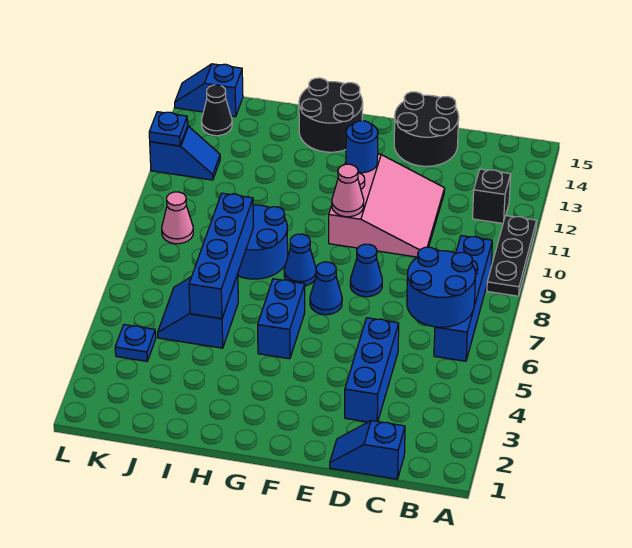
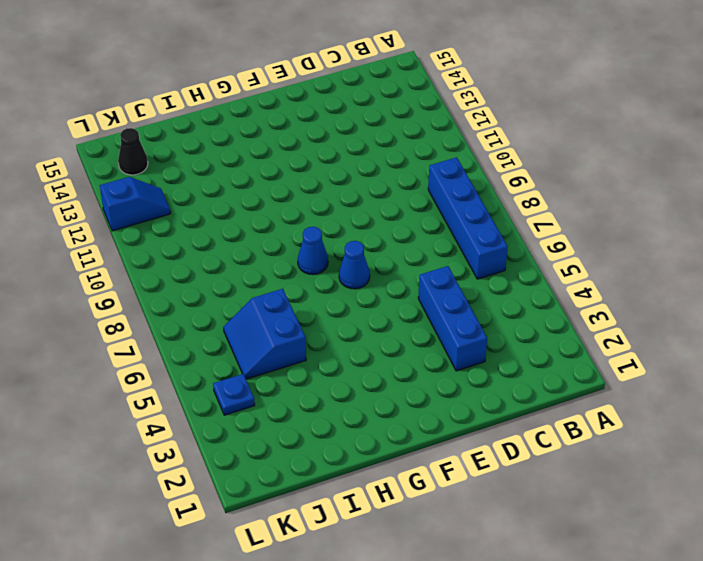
none -> black plate A9:A11 level 1
none -> black brick B12 level 1
none -> blue slope C1:D1 level 1 top C

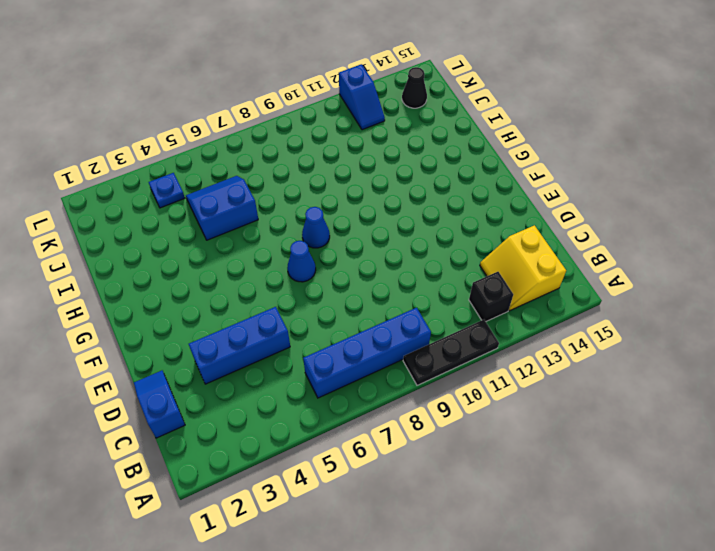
yellow slope B13:C14 level 1 top 14 -> none
none -> pink slope D10:F12 level 1 top F
none -> black round brick D14:E15 level 1
none -> blue cone E8 level 1

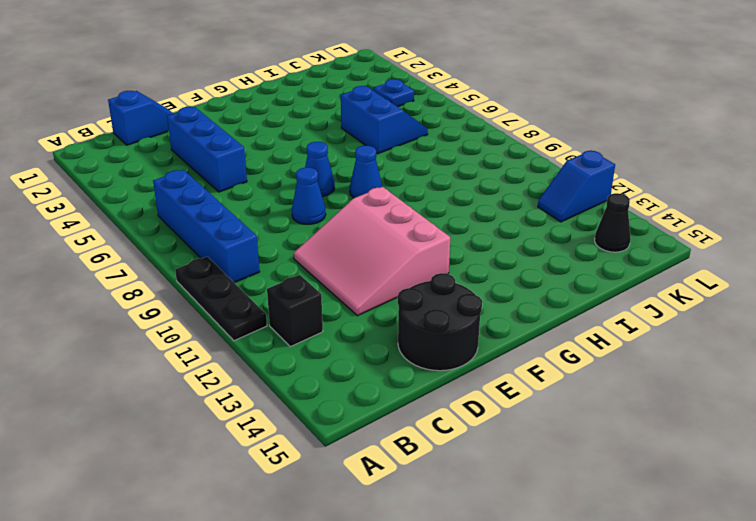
none -> blue brick G5:G6 level 1
none -> black round brick G14:H15 level 1
none -> blue round brick H8:I9 level 1

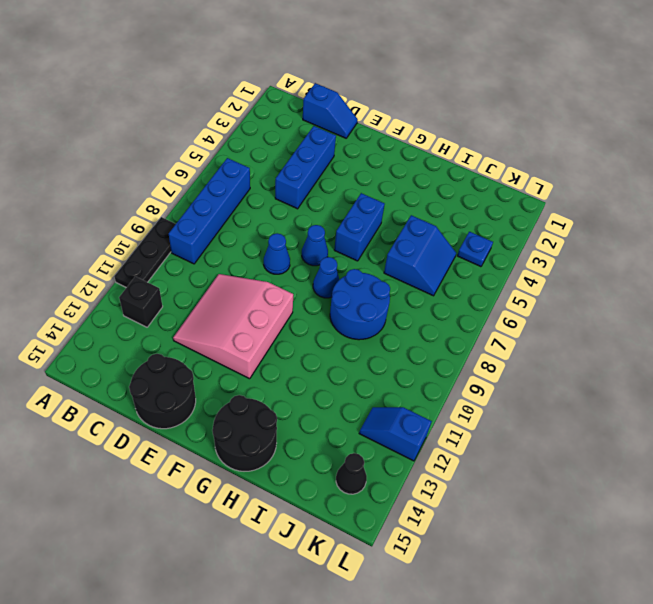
none -> pink cone K9 level 1
none -> blue slope K15:L15 level 1 top K
none -> blue round brick B6:C7 level 2

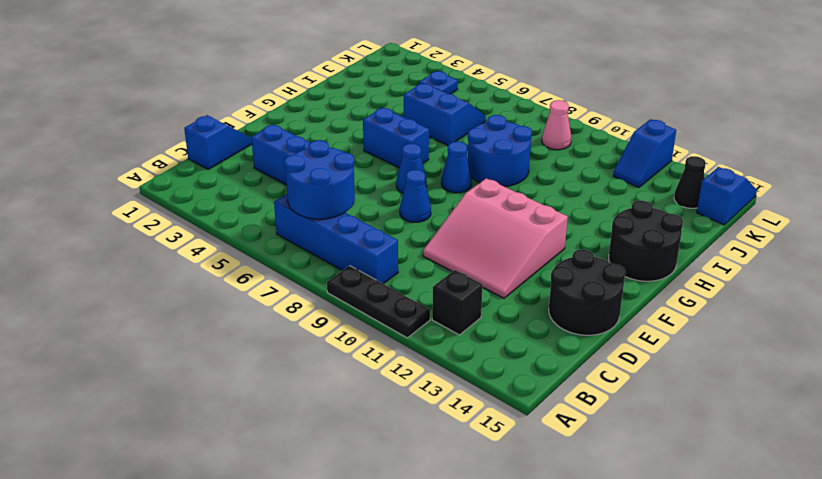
none -> pink cone F10 level 2
none -> blue round brick F12 level 2
none -> blue brick I5:I8 level 2

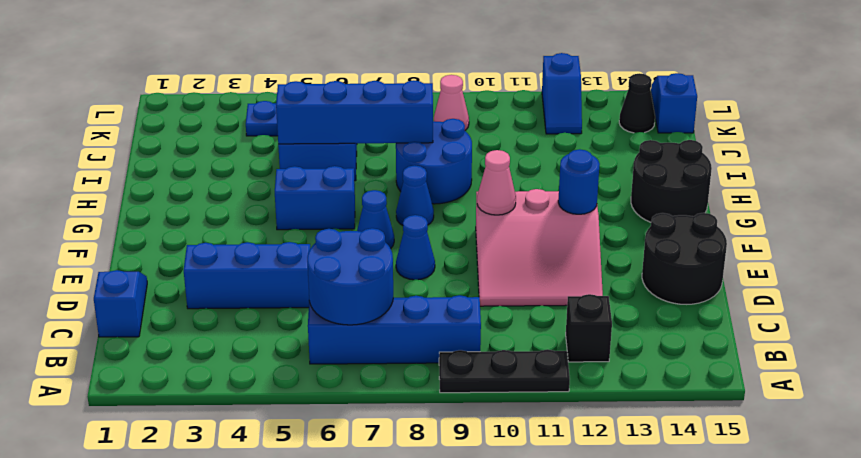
none -> blue plate L12 level 2

